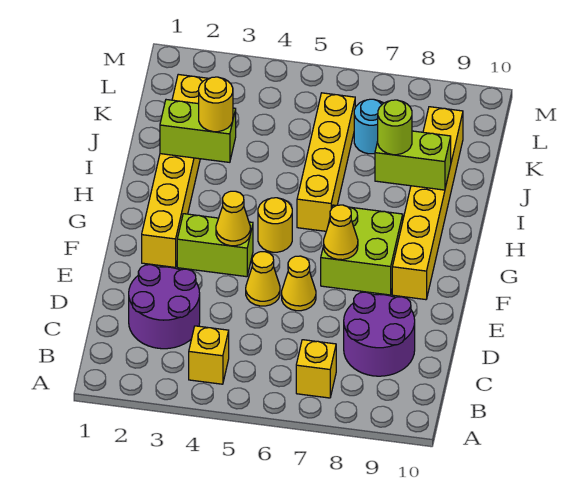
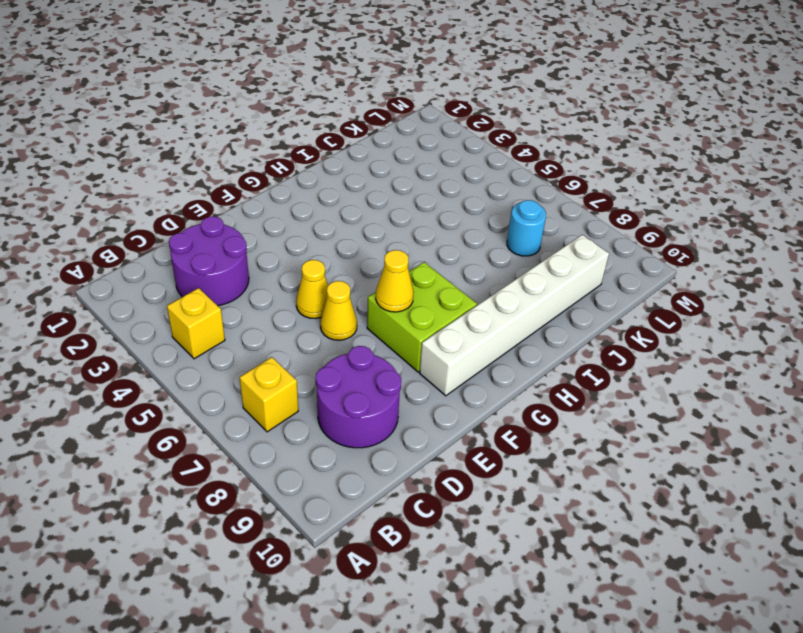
white brick F9:K9 level 1 -> yellow brick F9:K9 level 1
none -> yellow brick F2:K2 level 1
none -> lime brick F3:F4 level 1
none -> yellow round brick G5 level 1

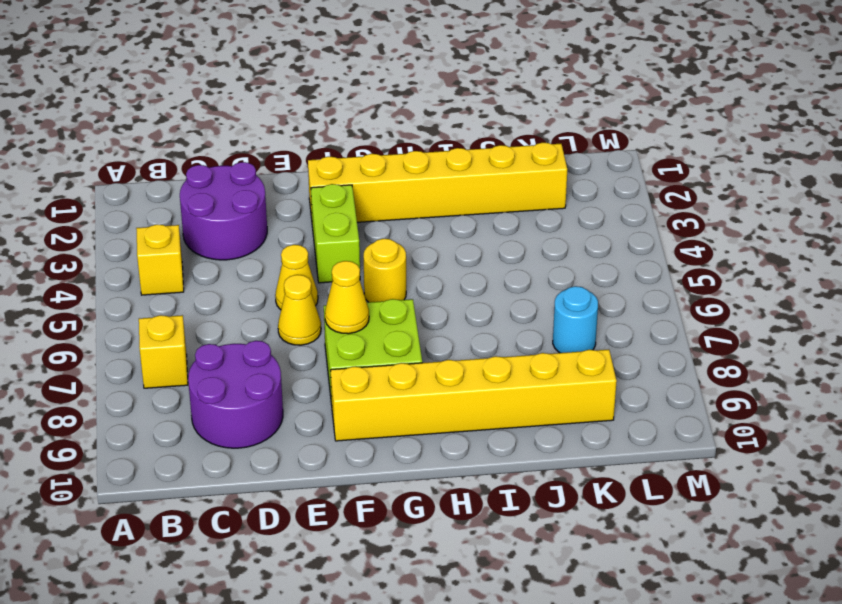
none -> yellow brick H6:K6 level 1
none -> yellow cone F4 level 2
none -> lime brick I2:I3 level 2

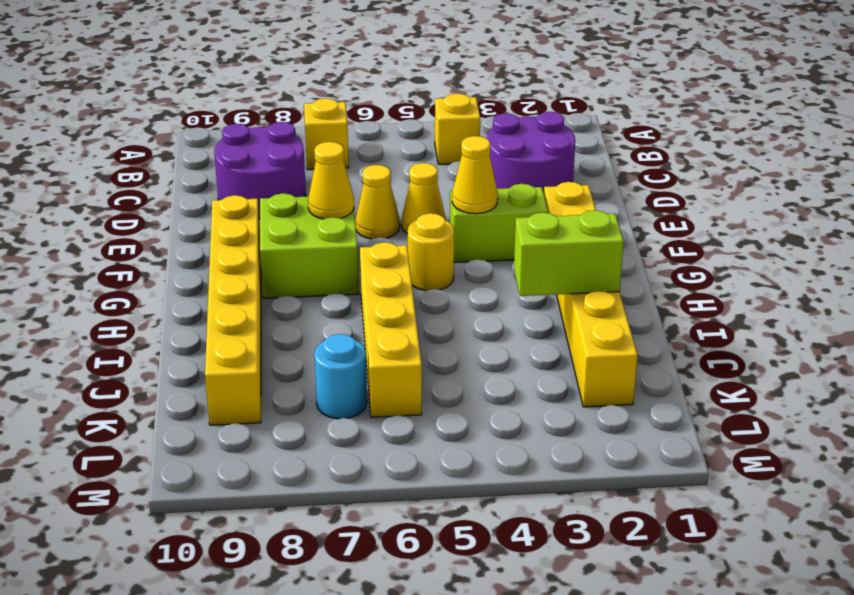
none -> lime brick I8:I9 level 2
none -> yellow round brick I3 level 3
none -> lime round brick I8 level 3

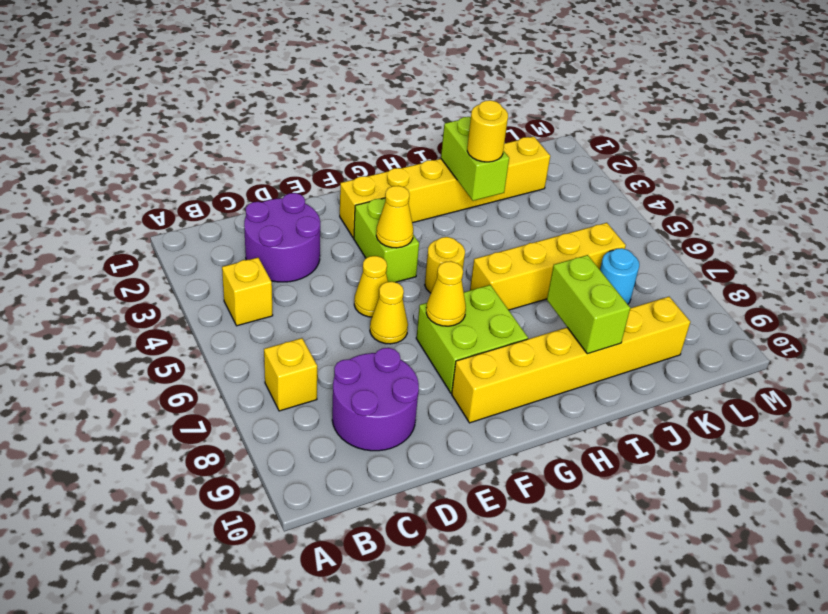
none -> lime round brick I8 level 3

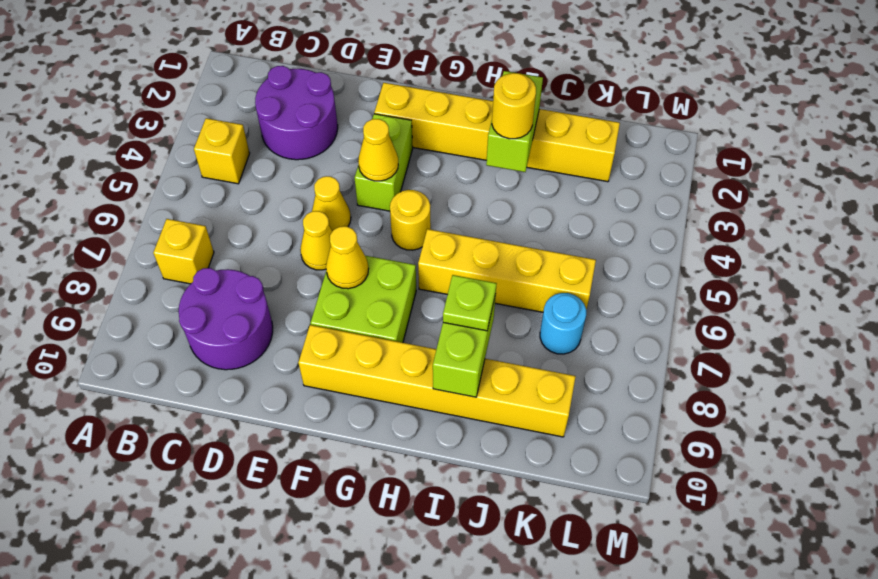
lime plate I8 level 3 -> lime round brick I8 level 3

